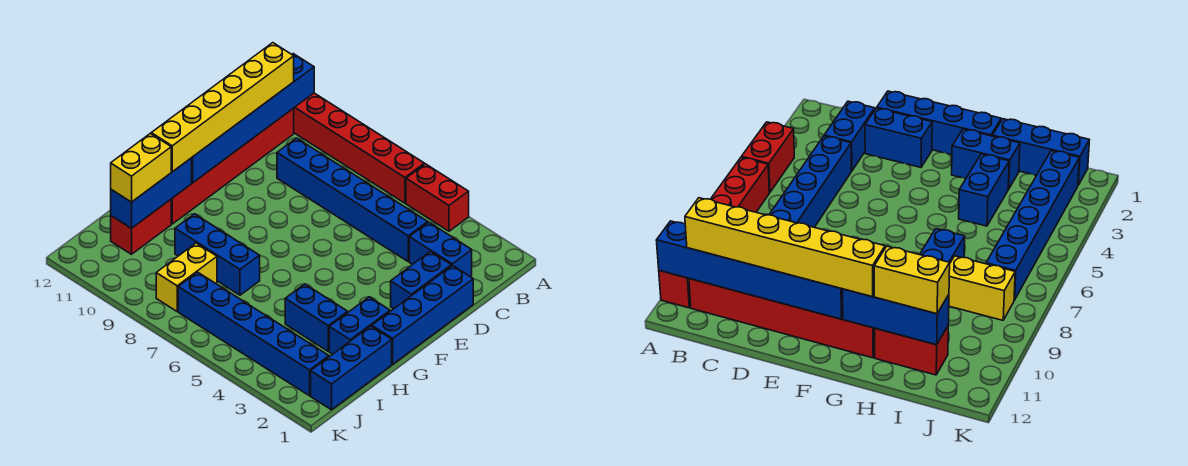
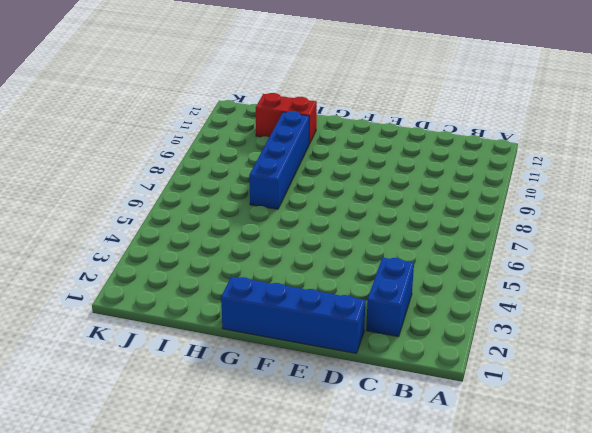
blue brick H7:H10 level 1 -> blue brick H7:H9 level 1
none -> red brick A4:A5 level 1
none -> red brick A6:A11 level 1
none -> red brick B11:G11 level 1

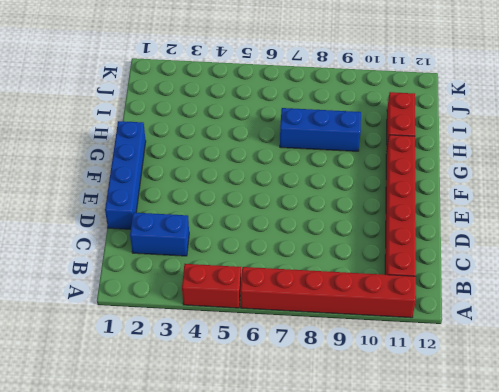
none -> blue brick C4:C9 level 1
none -> blue brick D2:E2 level 1
none -> blue brick G2:H2 level 1

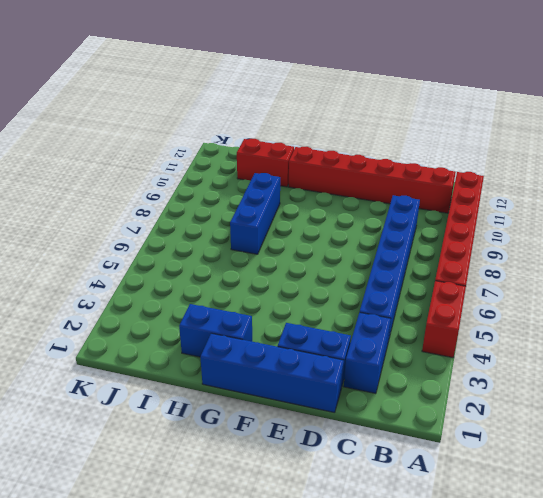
none -> blue brick H1:J1 level 1
none -> blue brick H3:H4 level 1
none -> yellow brick I8:J8 level 1

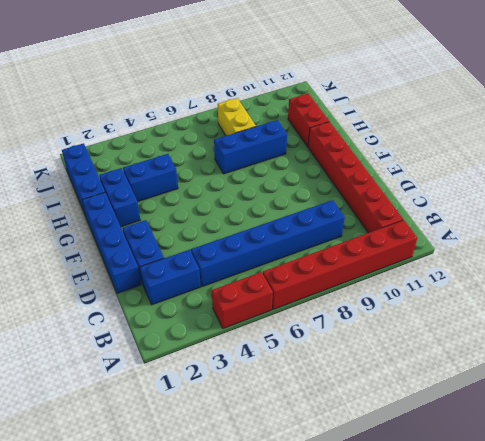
none -> blue brick J2:J7 level 1
none -> blue brick A11:F11 level 2
none -> blue brick G11:I11 level 2

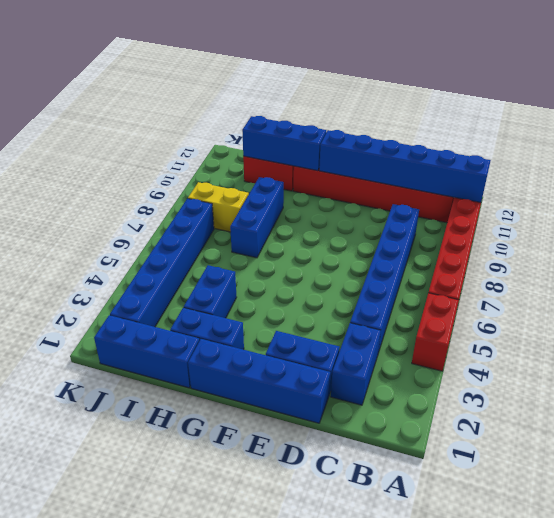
none -> yellow brick B11:G11 level 3
none -> yellow brick H11:I11 level 3

